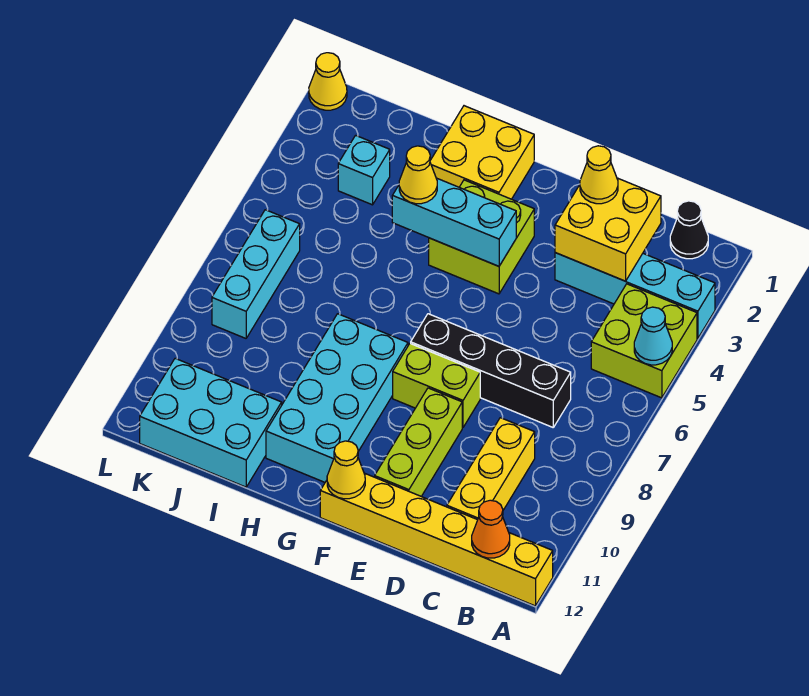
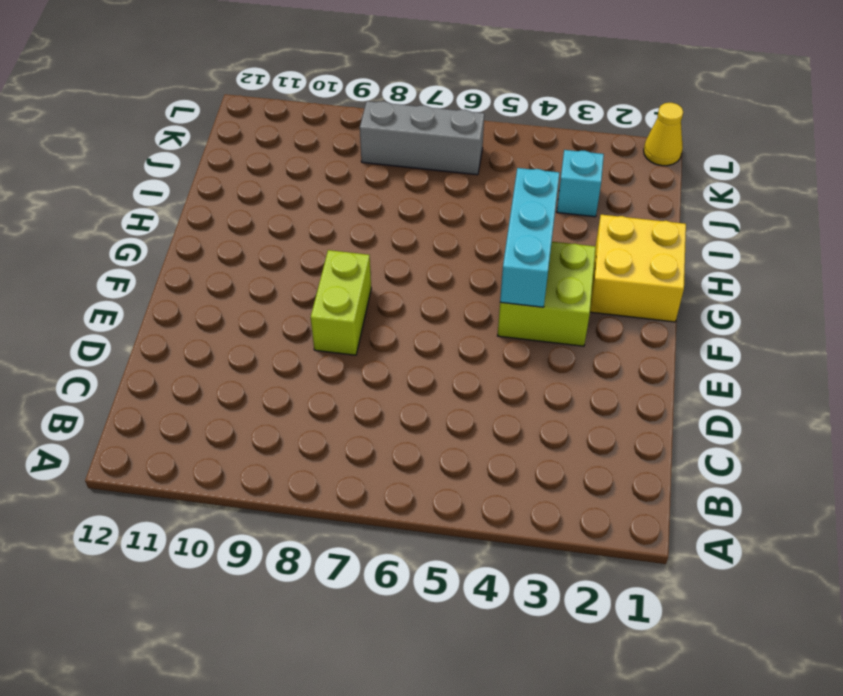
grey brick K6:K8 level 1 -> cyan brick K6:K8 level 1
none -> cyan brick A3:D3 level 1
none -> lime brick A4:B5 level 1
none -> yellow brick A12:F12 level 1

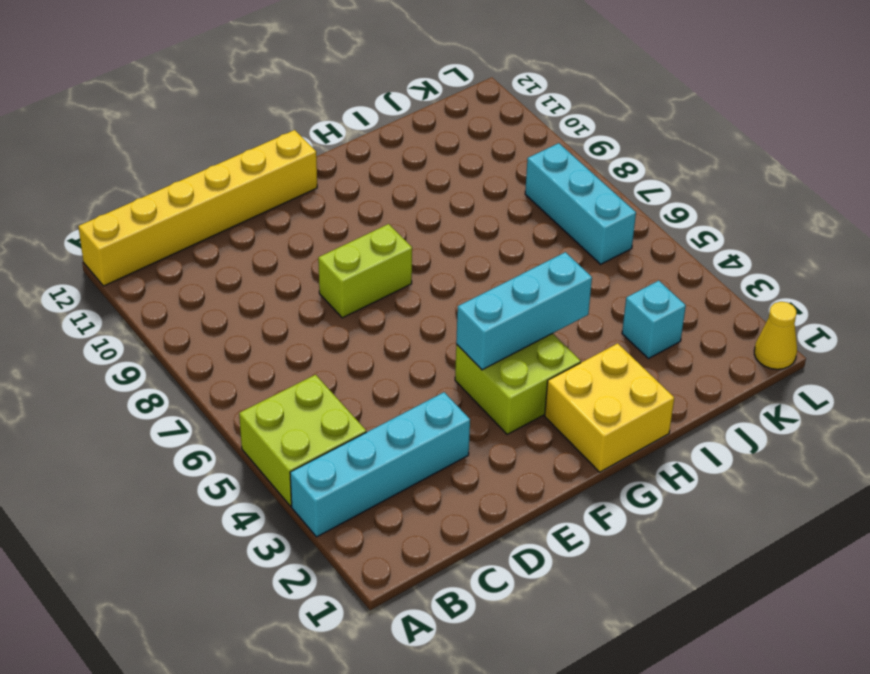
none -> black cone B1 level 1
none -> black brick C7:F7 level 1
none -> yellow brick C9:C11 level 1

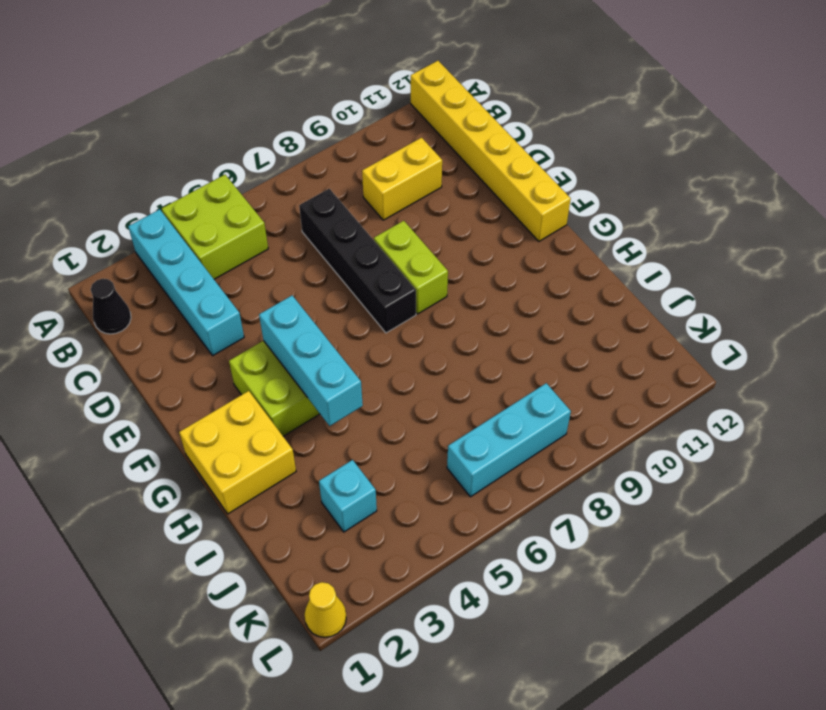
yellow brick C9:C10 level 1 -> yellow brick C9:C11 level 1
none -> lime brick E9:E11 level 1
none -> cyan brick G8:H11 level 1
none -> cyan brick I11:K12 level 1

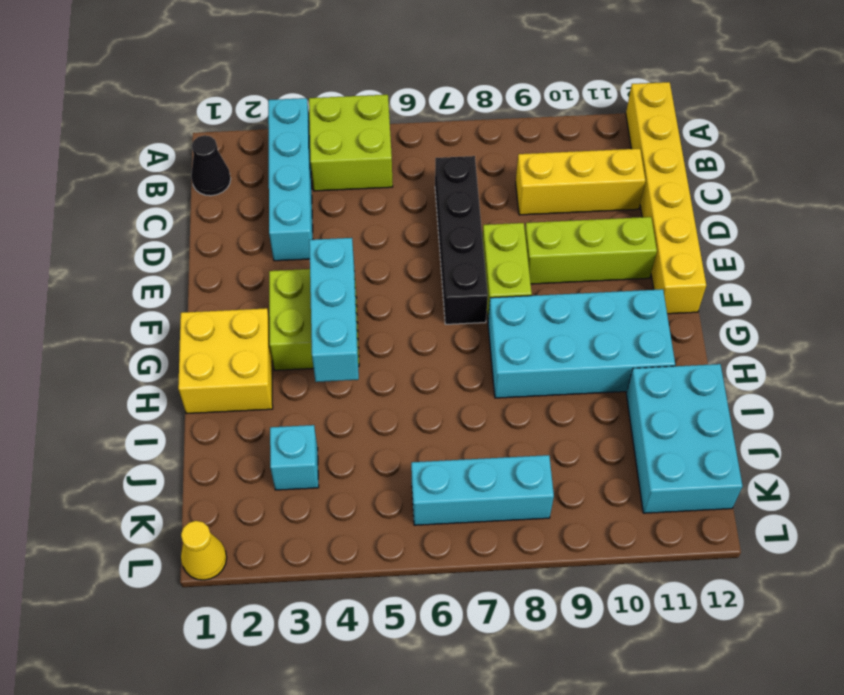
none -> cyan cone A5 level 2
none -> orange cone B12 level 2
none -> yellow brick C2:D3 level 2

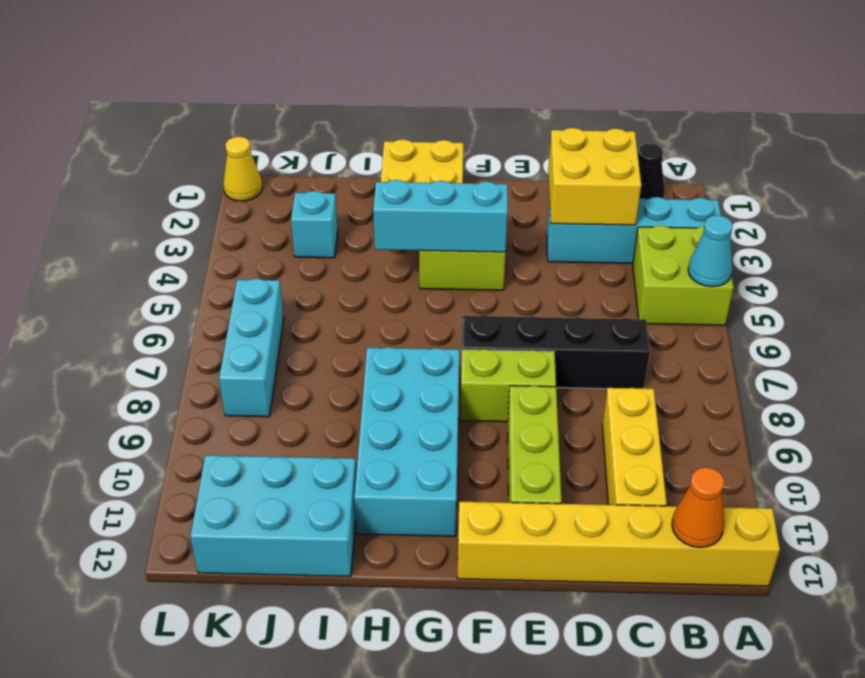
none -> yellow cone F12 level 2
none -> yellow cone D2 level 3
none -> yellow cone H4 level 3

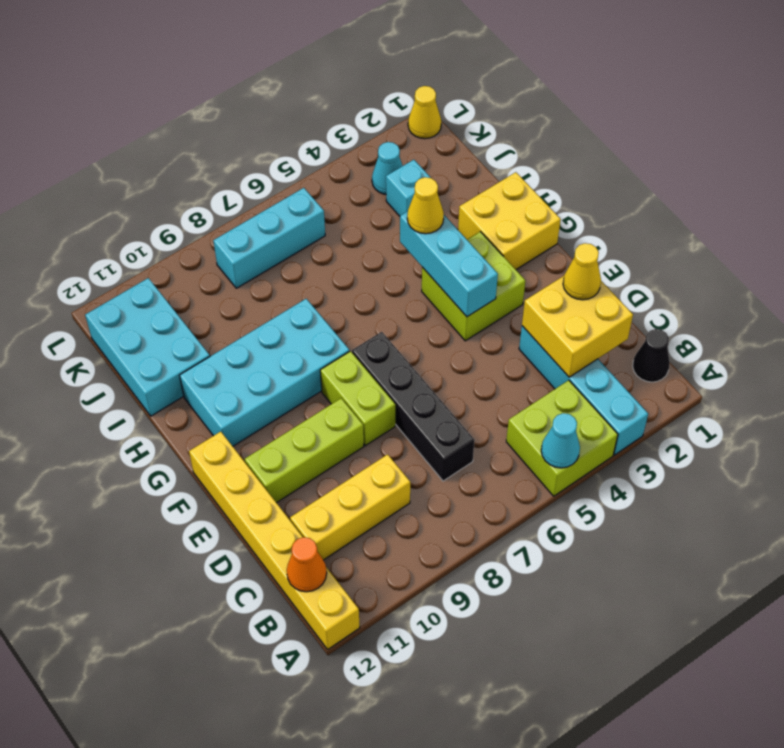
cyan cone K3 level 1 -> none
none -> yellow cone F12 level 2

